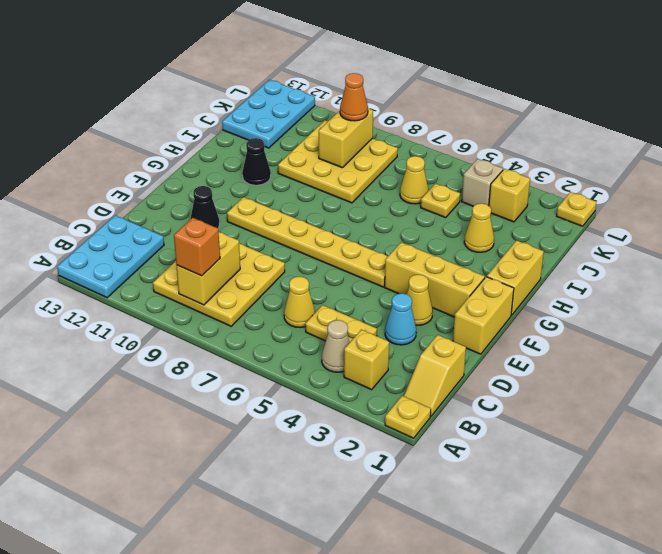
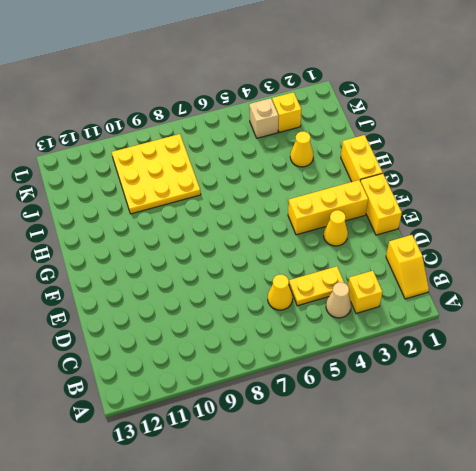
none -> yellow plate A1 level 1
none -> cyan plate A12:C13 level 1
none -> yellow plate B8:D10 level 1

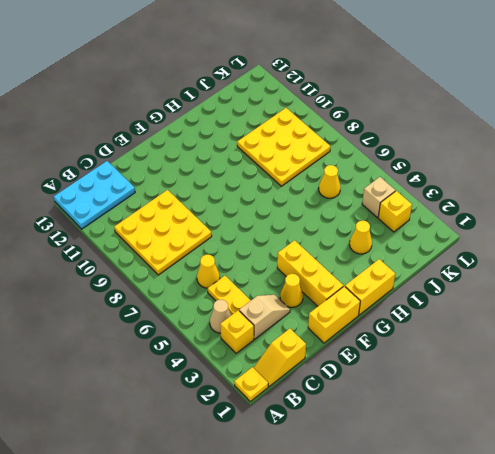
tan slope C3:D3 level 1 top C -> cyan cone D3 level 1
none -> black cone E11 level 1
none -> yellow plate F5:F10 level 1
none -> black cone H11 level 1

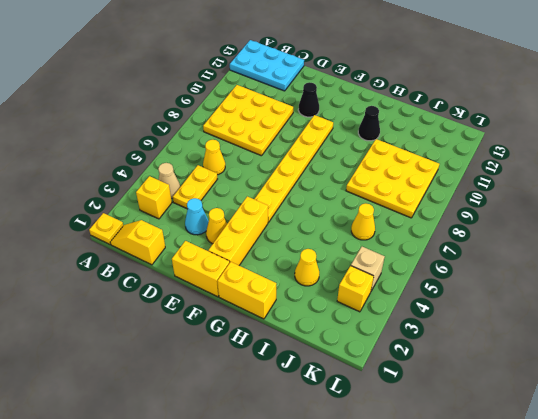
none -> yellow plate J5 level 1
none -> cyan plate J12:L13 level 1
none -> yellow plate L1 level 1

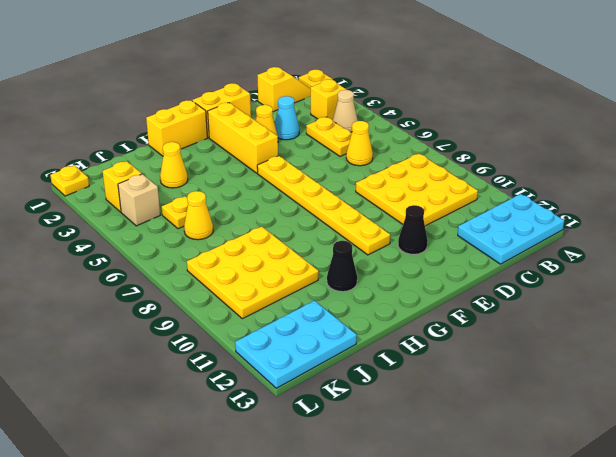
none -> yellow brick B9:C9 level 2
none -> yellow brick J9:K9 level 2
none -> orange brick B9 level 3

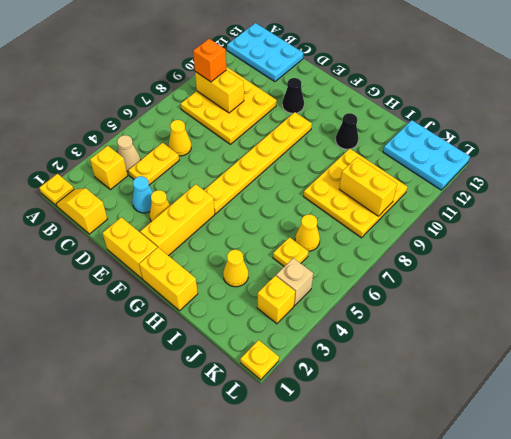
none -> orange cone K9 level 3

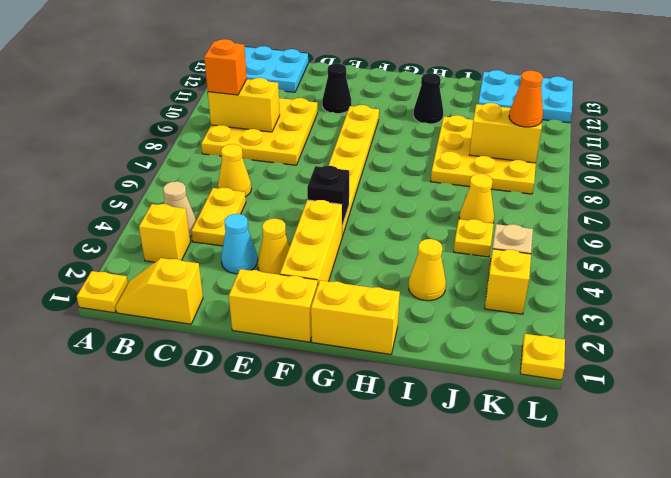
black brick F5 level 2 -> none

